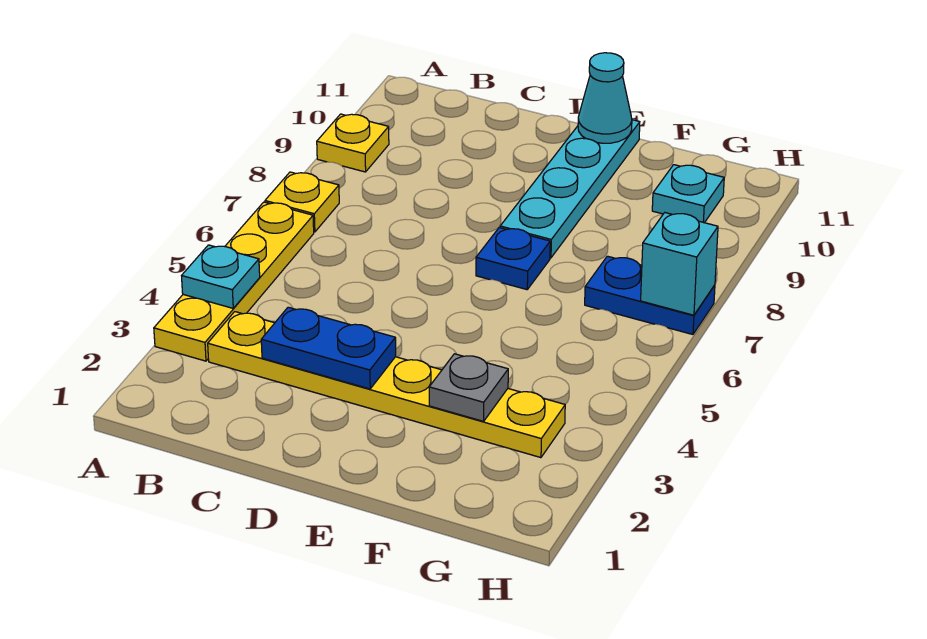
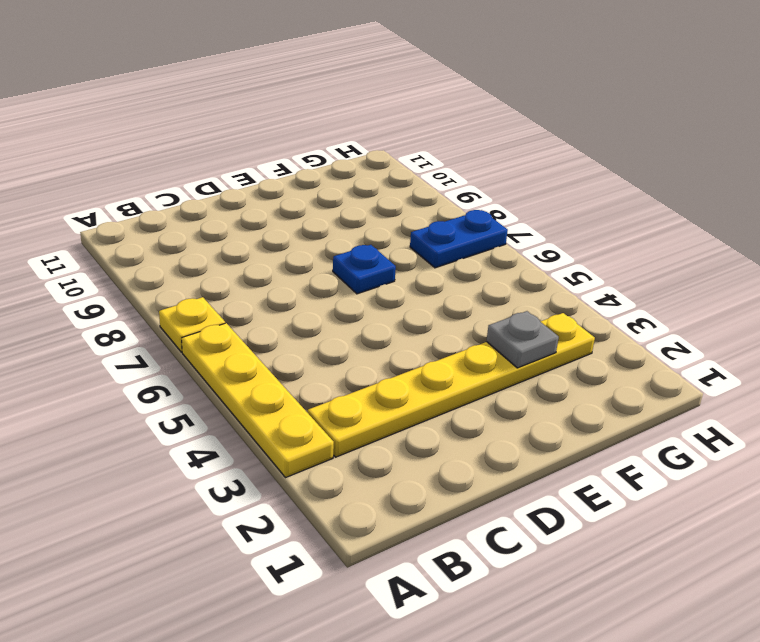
none -> yellow plate A9 level 1
none -> cyan plate E8:E11 level 1
none -> cyan plate G10 level 1

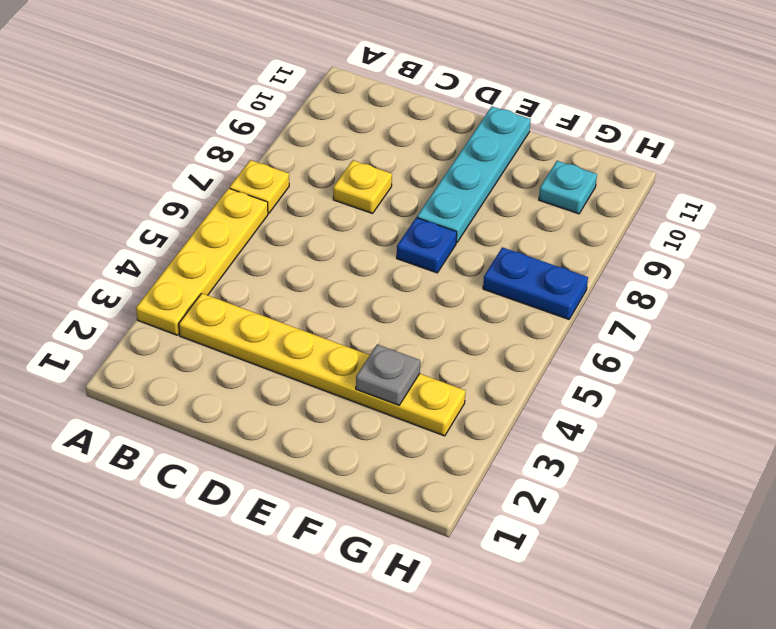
yellow plate C8 level 1 -> yellow plate A9 level 1
none -> cyan plate A4 level 2
none -> blue plate C3:D3 level 2
none -> cyan cone E11 level 2

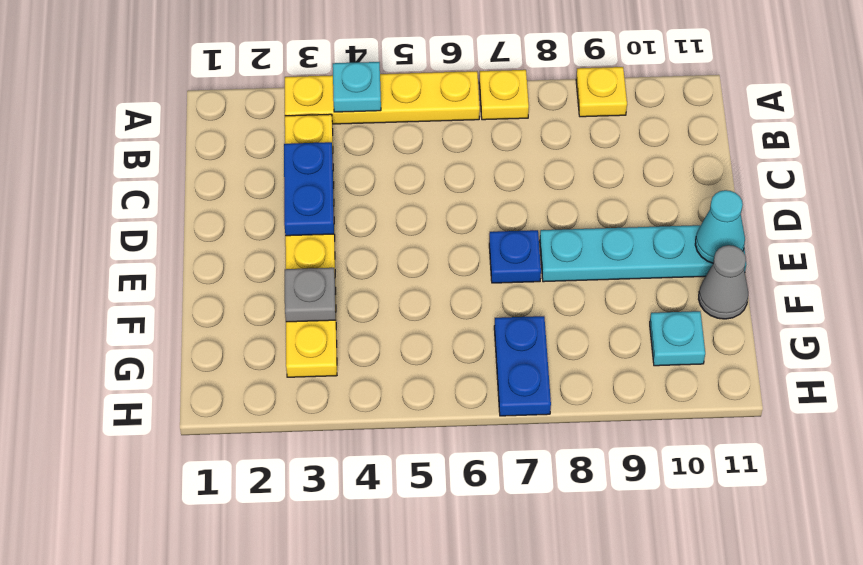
grey cone F11 level 1 -> none
none -> cyan brick H7 level 2

